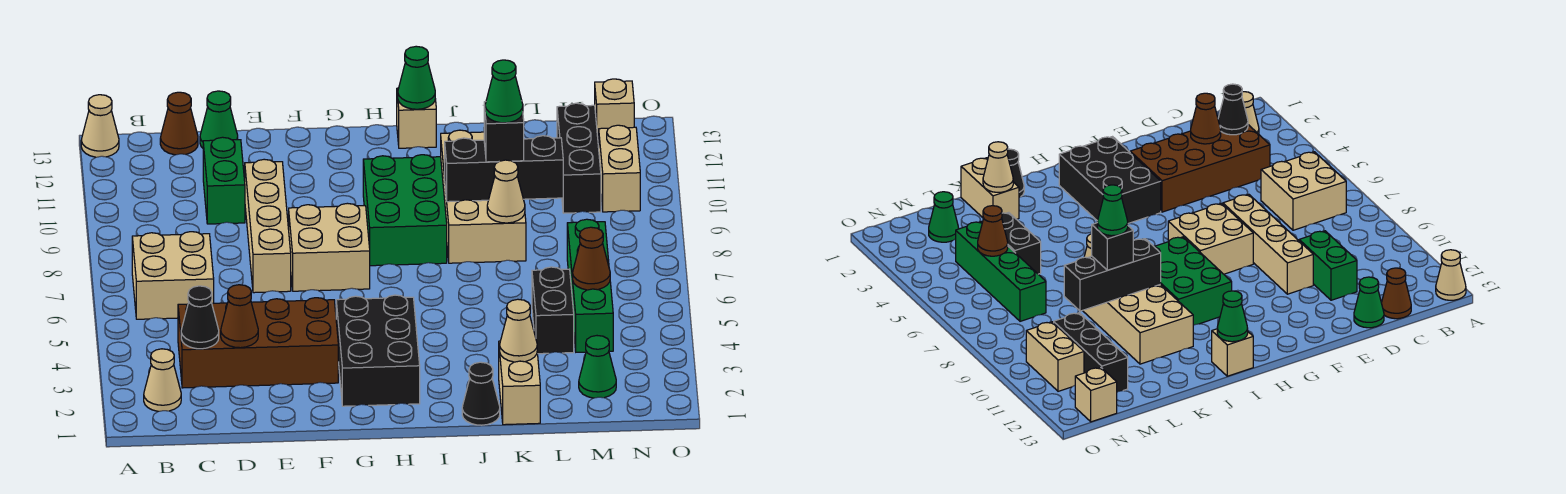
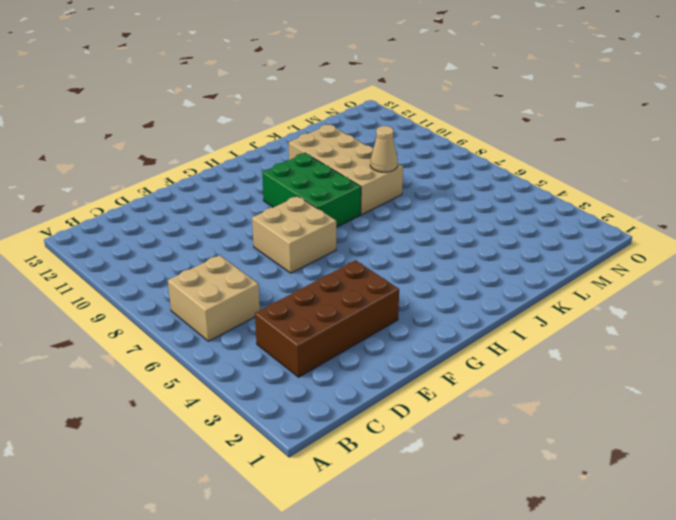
none -> tan cone A13 level 1
none -> tan cone B2 level 1
none -> brown cone C13 level 1
none -> green brick D10:D11 level 1

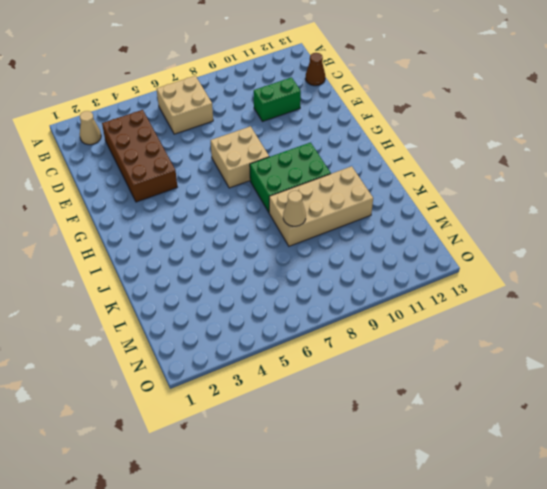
none -> tan cone A13 level 1
none -> green cone D13 level 1
none -> tan brick E7:E10 level 1
none -> black brick G2:H4 level 1

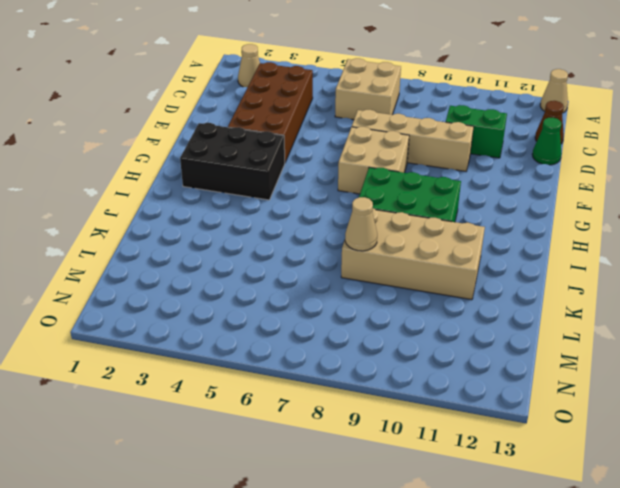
none -> tan brick I13 level 1
none -> black cone J1 level 1
none -> tan brick K1:K2 level 1
none -> black brick L4:L5 level 1

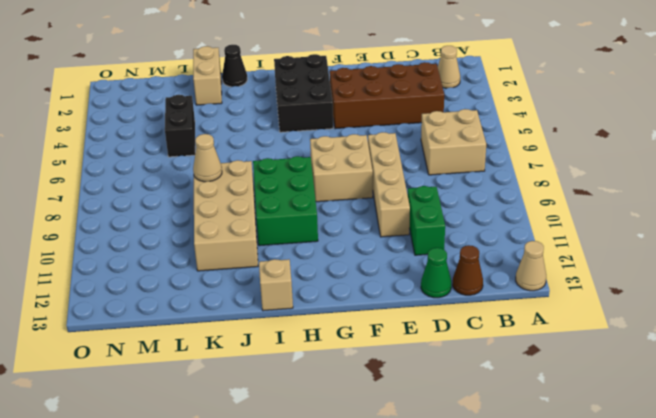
none -> green cone M2 level 1
none -> green brick M4:M7 level 1
none -> black brick M10:M12 level 1
none -> tan brick N10:N11 level 1

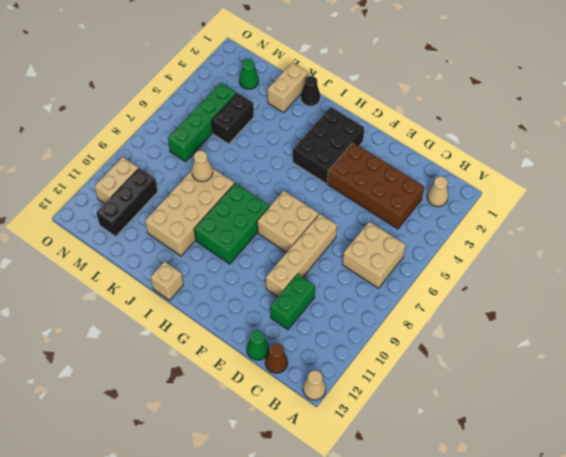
none -> tan brick N13 level 1
none -> black cone C3 level 2
none -> brown cone D3 level 2
none -> green cone I13 level 2

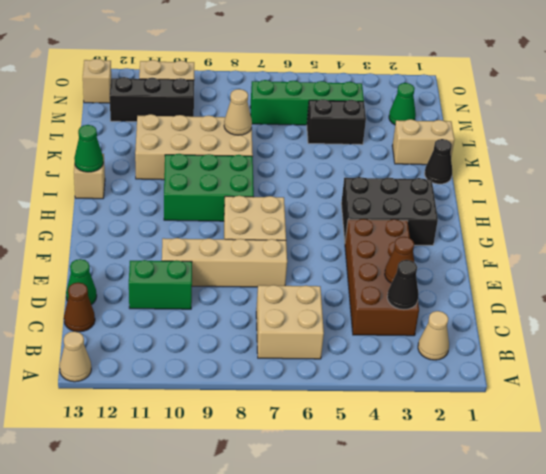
none -> black brick J9:L9 level 2
none -> tan cone K2 level 2
none -> brown cone M5 level 2
none -> black brick K9 level 3

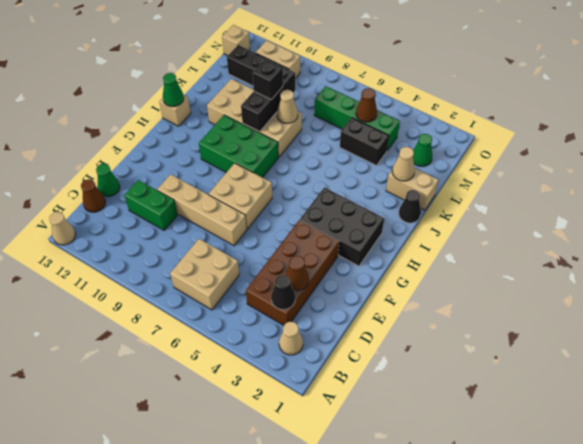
none -> green cone K9 level 4

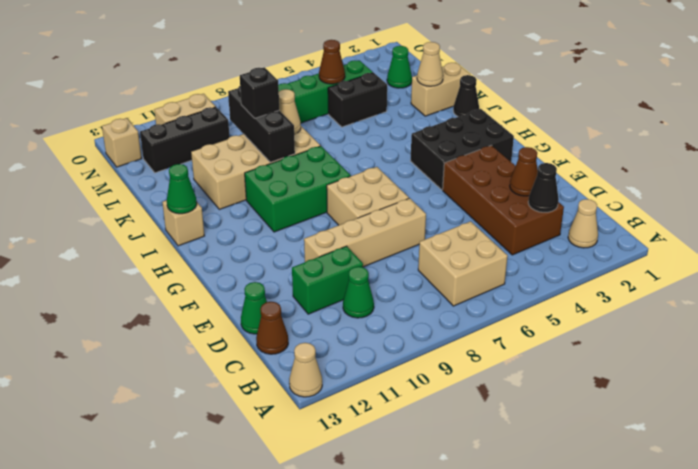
green cone C10 level 1 -> green cone K9 level 4

